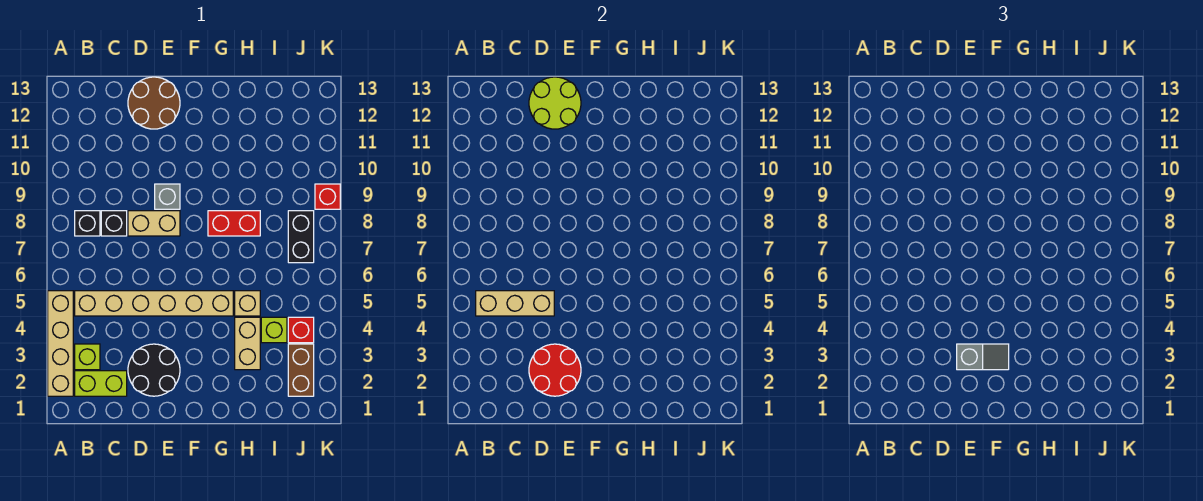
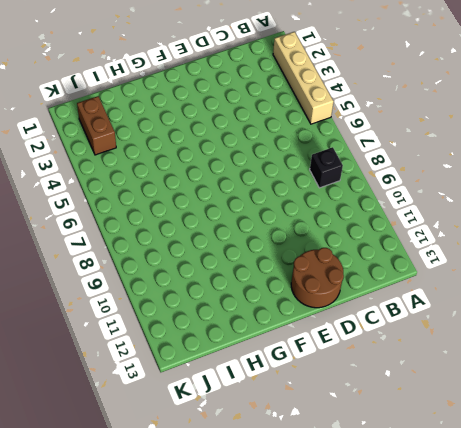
none -> lime brick B2:C2 level 1
none -> lime brick B3 level 1
none -> tan brick B5:G5 level 1

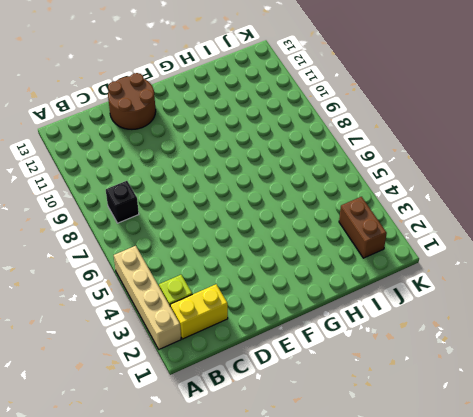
yellow brick B2:C2 level 1 -> lime brick B2:C2 level 1
none -> tan brick B5:G5 level 1
none -> black brick C8 level 1
none -> black round brick D2:E3 level 1

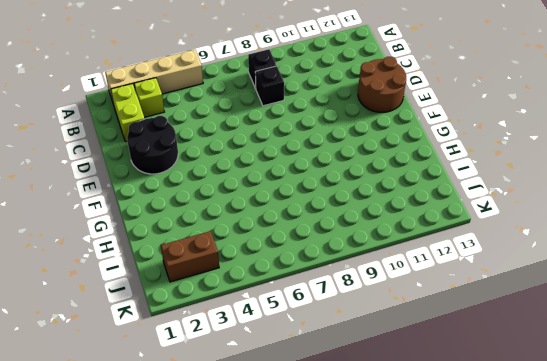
none -> tan brick B5:G5 level 1
none -> tan brick D8:E8 level 1
none -> grey brick E9 level 1

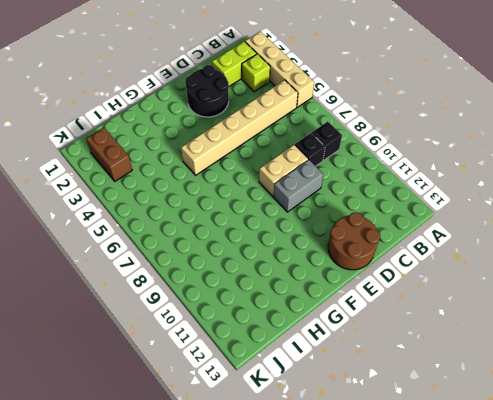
grey brick D9:E9 level 1 -> grey brick E9 level 1
none -> red brick G8:H8 level 1
none -> tan brick H3:H4 level 1
none -> tan brick H5 level 1

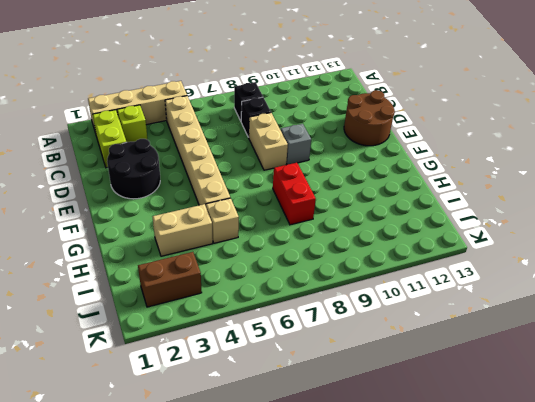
none -> lime brick I4 level 1
none -> red brick J4 level 1
none -> black brick J7:J8 level 1

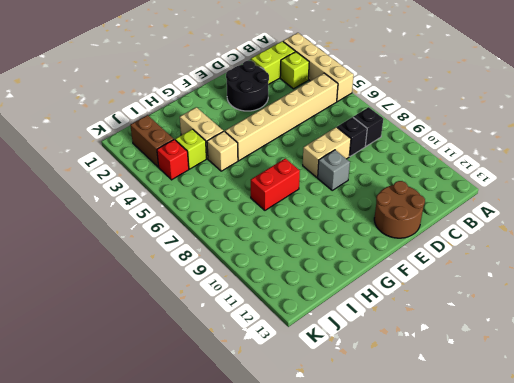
none -> black brick J7:J8 level 1
none -> red brick K9 level 1
none -> tan brick B5:D5 level 2

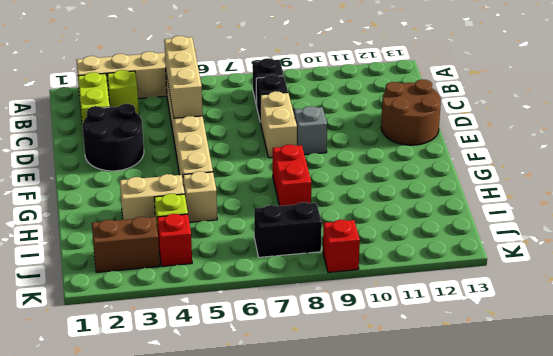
none -> red round brick D2:E3 level 2
none -> lime round brick D12:E13 level 2
none -> grey slope E3:F3 level 3 top E

